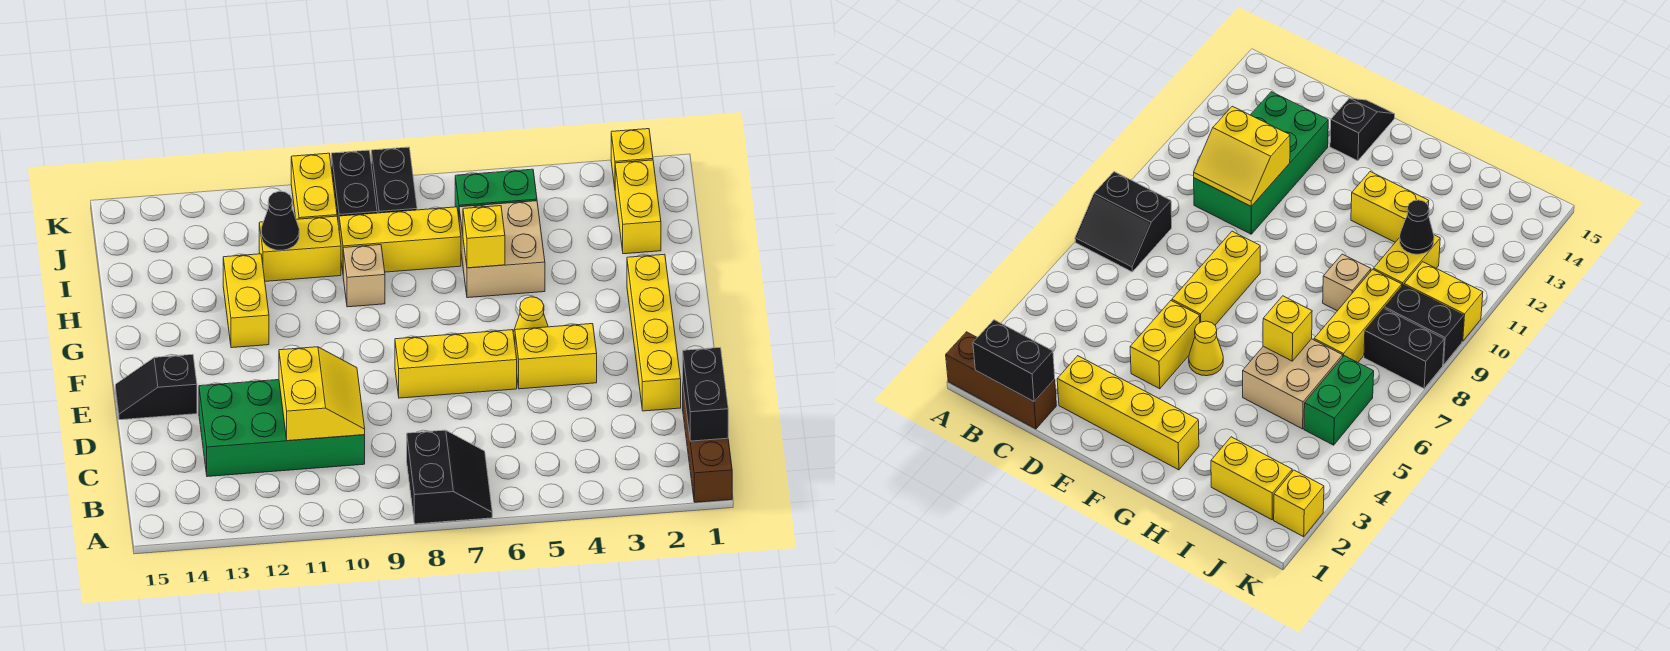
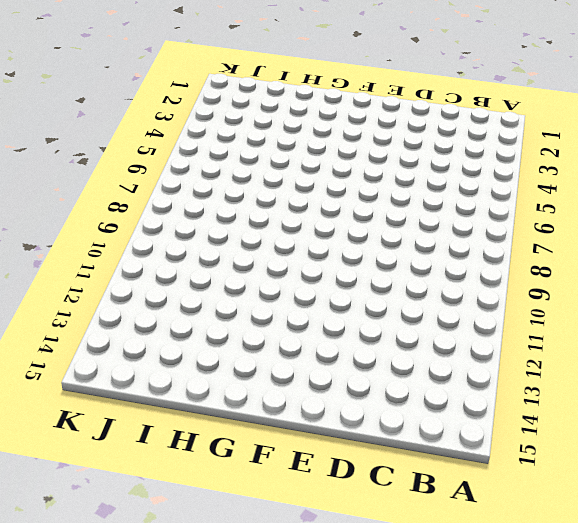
none -> brown brick A1:C1 level 1
none -> black slope A7:B8 level 1 top 8
none -> green brick C10:D13 level 1

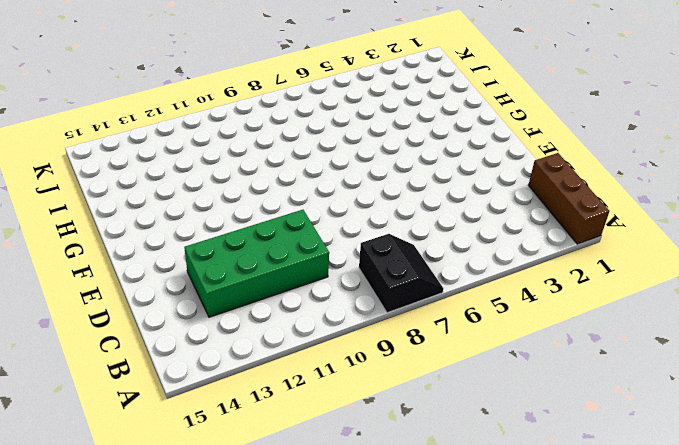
none -> yellow brick D2:G2 level 1
none -> yellow brick E4:E5 level 1
none -> yellow brick E6:E8 level 1

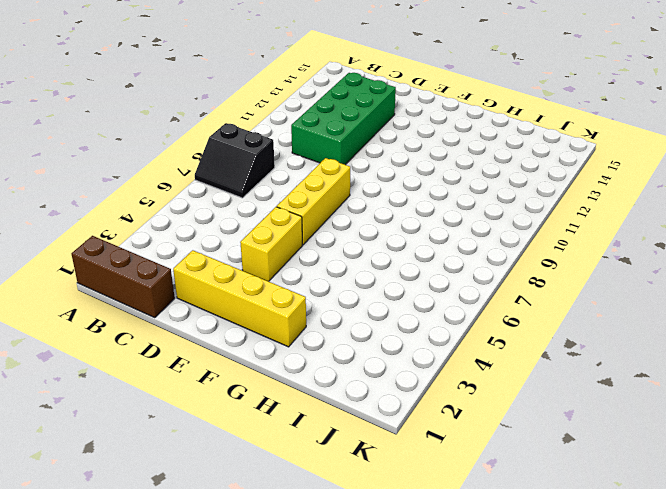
none -> black slope E14:E15 level 1 top 14
none -> yellow cone F5 level 1
none -> yellow brick G12:H12 level 1

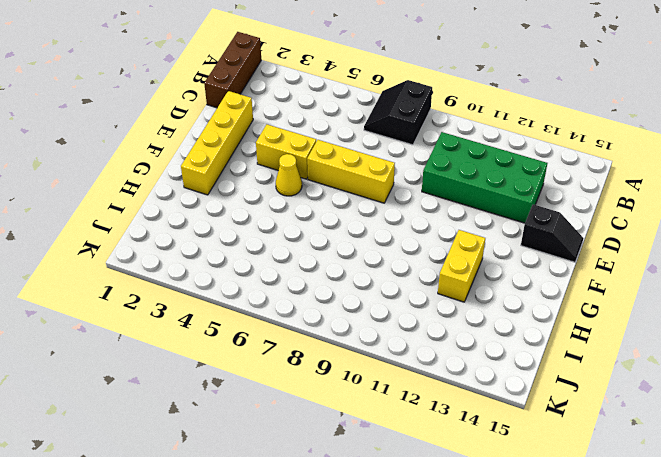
none -> tan brick H5:I6 level 1
none -> tan brick H9 level 1
none -> yellow brick I2:J2 level 1

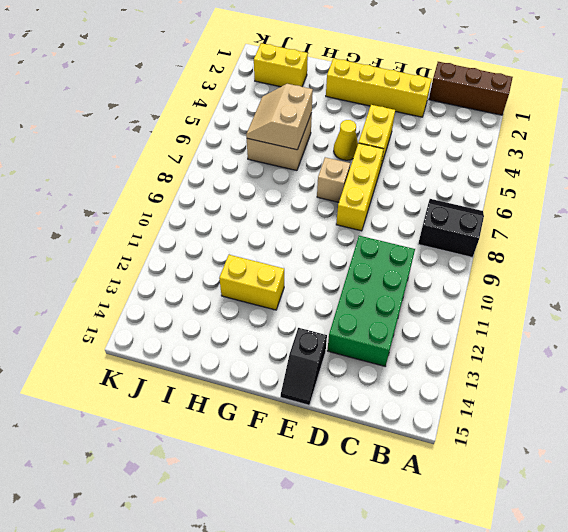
tan brick F7 level 1 -> tan brick H9 level 1
tan slope H5:I6 level 2 top H -> yellow brick H6 level 2
none -> yellow brick I7:I9 level 1
none -> yellow brick I10:I11 level 1
none -> green brick J5:J6 level 1

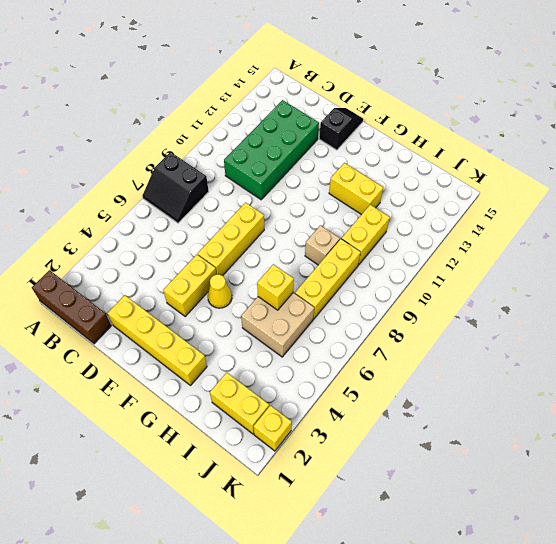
none -> green brick J5:J6 level 1
none -> black brick J8:K8 level 1
none -> black brick J9:K9 level 1

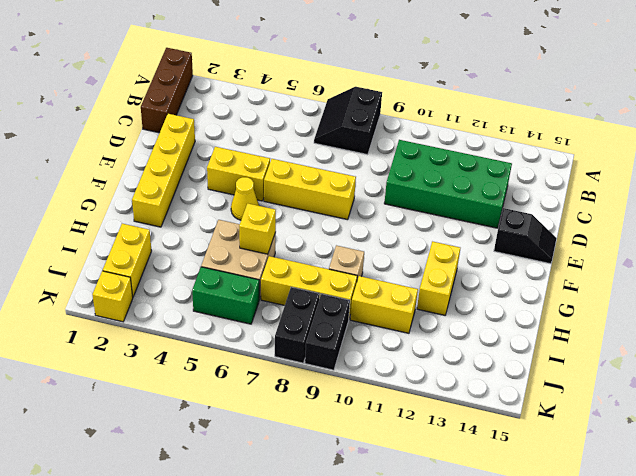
none -> yellow brick J10:K10 level 1
none -> black brick B1:C1 level 2
none -> yellow slope C10:D11 level 2 top 11

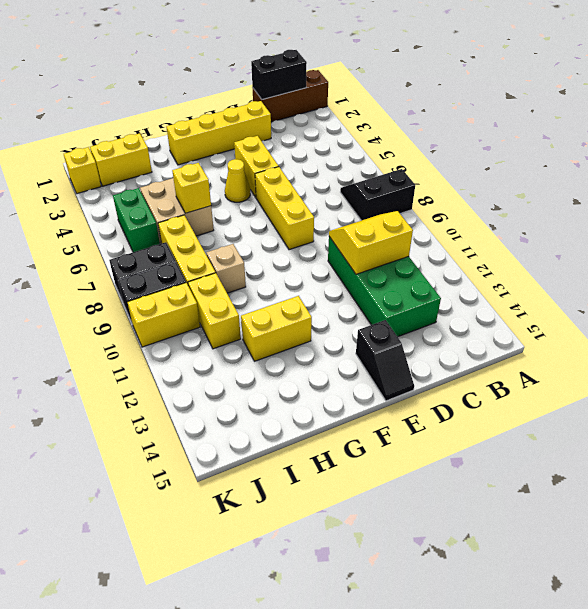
none -> black cone I11 level 2

